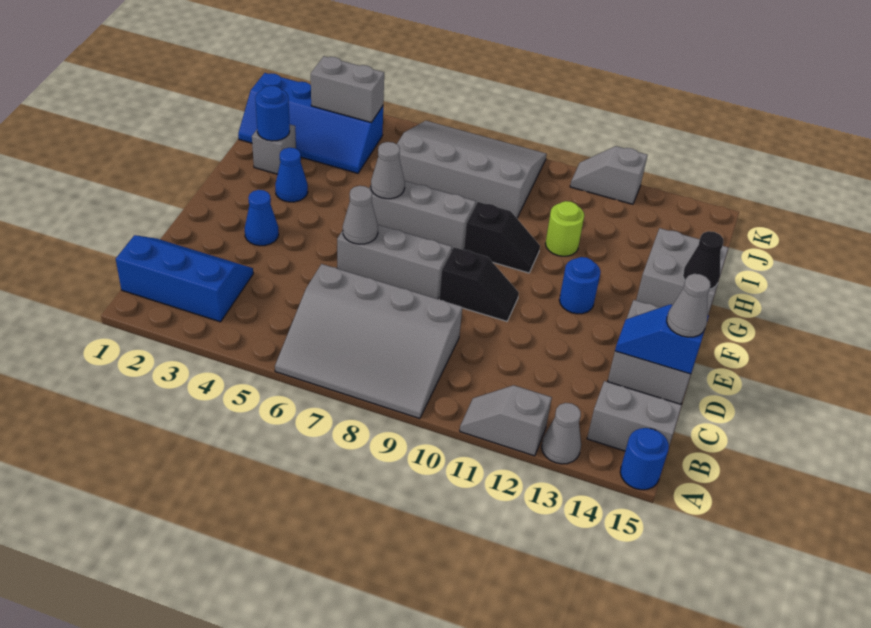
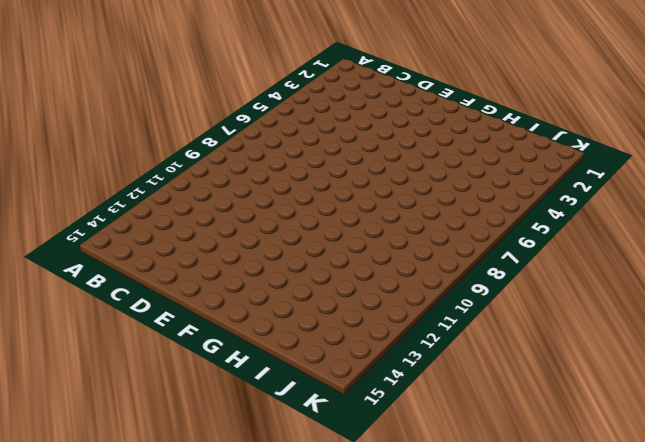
none -> grey slope A6:C9 level 1 top C
none -> grey slope A11:A12 level 1 top 12
none -> grey cone A13 level 1

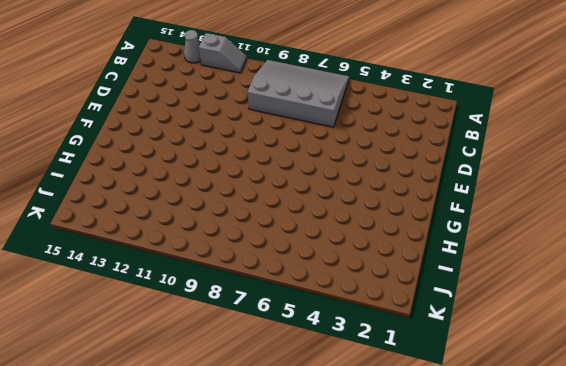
none -> blue round brick A15 level 1
none -> blue slope B1:C3 level 1 top B
none -> grey brick B14:B15 level 1

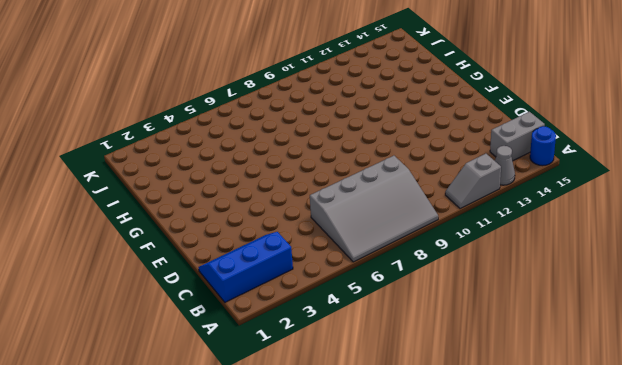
none -> grey brick D14:E15 level 1
none -> blue cone E3 level 1
none -> grey brick E6:E8 level 1

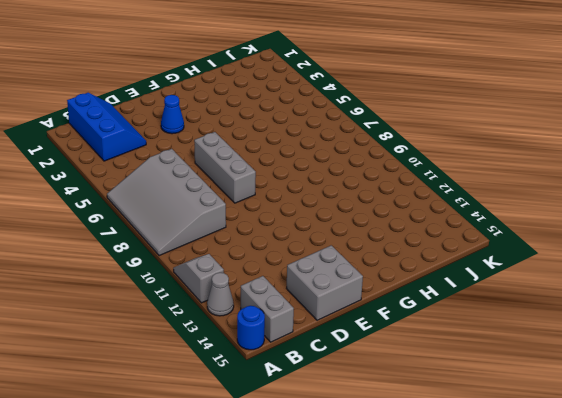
none -> black slope E9:E10 level 1 top 9
none -> blue round brick F12 level 1
none -> blue cone G3 level 1

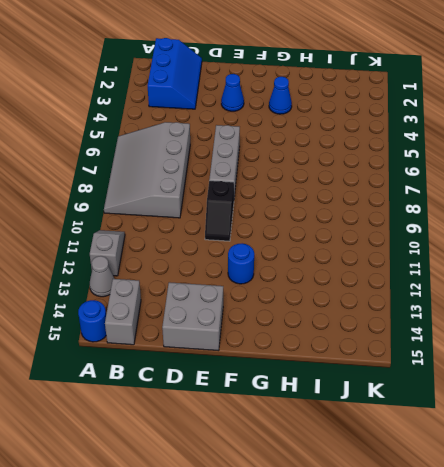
none -> grey brick G6:G8 level 1
none -> black slope G9:G10 level 1 top 9
none -> grey brick G14:H15 level 1

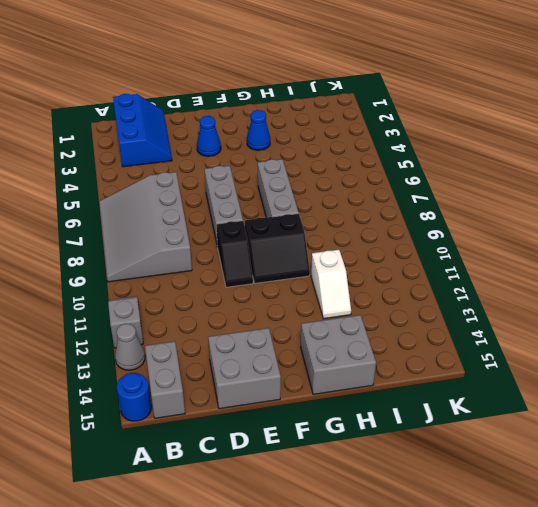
black slope F9:G10 level 1 top 9 -> black slope G9:G10 level 1 top 9
white slope H11:H12 level 1 top 11 -> lime round brick H11 level 1
none -> blue round brick F12 level 1
none -> grey brick H2 level 1
none -> blue slope I1:J4 level 1 top J

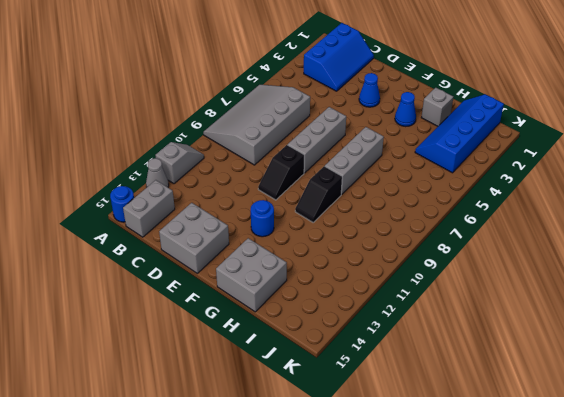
none -> lime round brick H11 level 1
none -> grey slope I6:K9 level 1 top I
none -> grey slope K11:K12 level 1 top 12

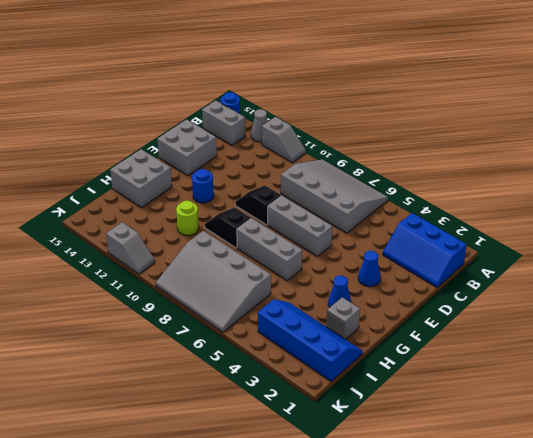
none -> blue slope D14:D15 level 2 top 15
none -> grey cone E6 level 2
none -> grey cone G6 level 2

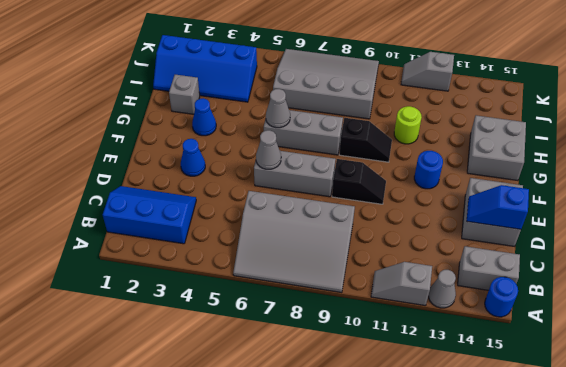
none -> black cone G15 level 2
none -> blue round brick H2 level 2
none -> grey brick J3:J4 level 2

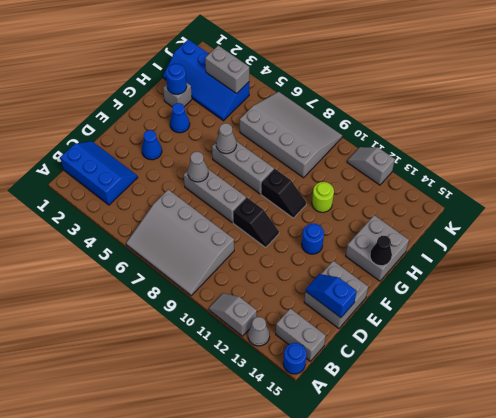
none -> grey cone D15 level 3

